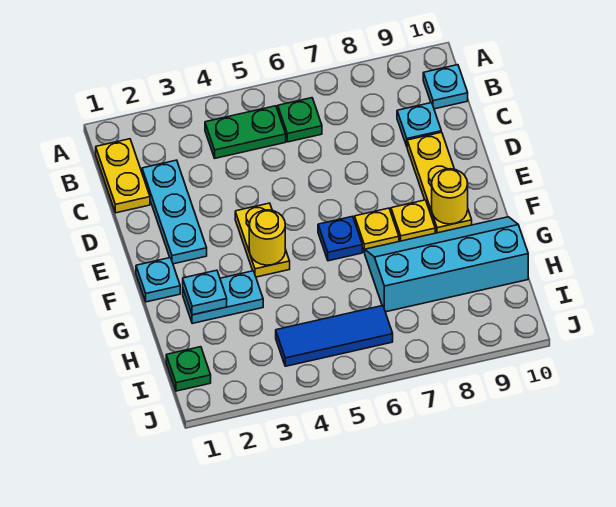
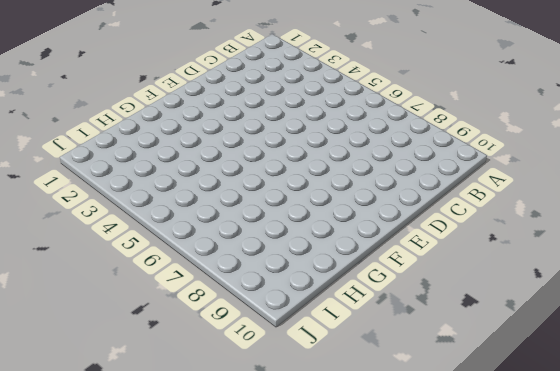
none -> yellow plate B1:C1 level 1
none -> green plate B4:B5 level 1
none -> green plate B6 level 1

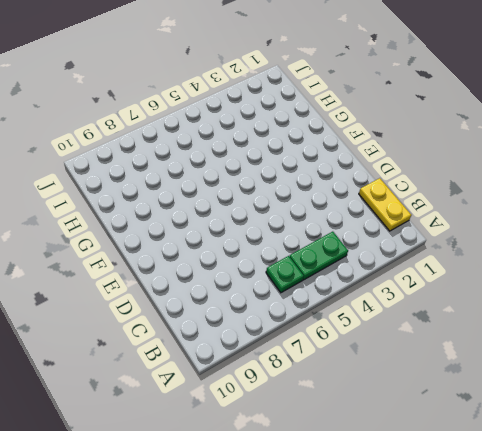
none -> cyan plate B10 level 1
none -> cyan plate C2:E2 level 1
none -> cyan plate C9 level 1

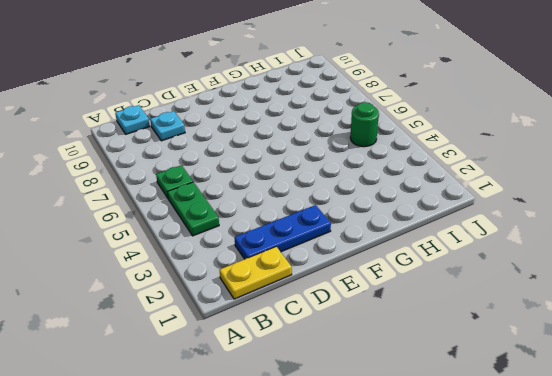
blue plate C2:E2 level 1 -> cyan plate C2:E2 level 1
green round brick I5 level 1 -> blue tile I4:I6 level 1
none -> yellow plate D9:F9 level 1
none -> yellow plate E4:F4 level 1
none -> cyan plate F1 level 1

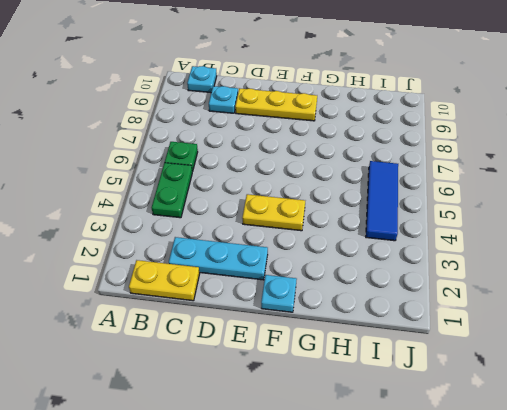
none -> blue plate F6 level 1
none -> yellow plate F7 level 1
none -> yellow plate F8 level 1

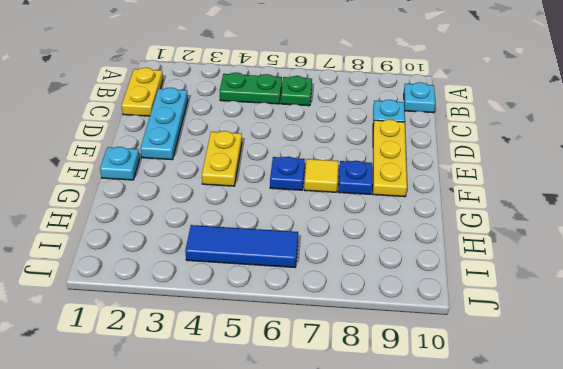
yellow tile F7 level 1 -> yellow plate F7 level 1
blue plate F8 level 1 -> yellow plate F8 level 1
none -> cyan plate G2:G3 level 1
none -> cyan slope G7:H10 level 1 top H
none -> green plate I1 level 1

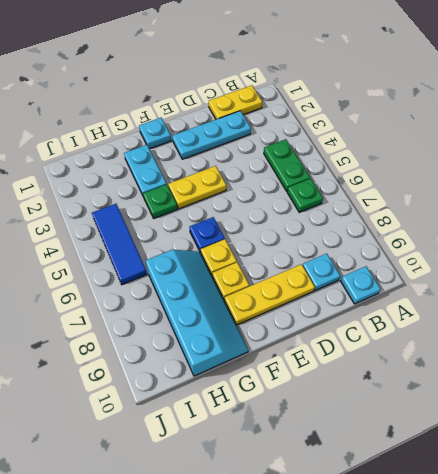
green plate G4 level 1 -> green plate I1 level 1
none -> yellow round brick F4 level 2
none -> yellow round brick F9 level 2
none -> cyan plate G2 level 2

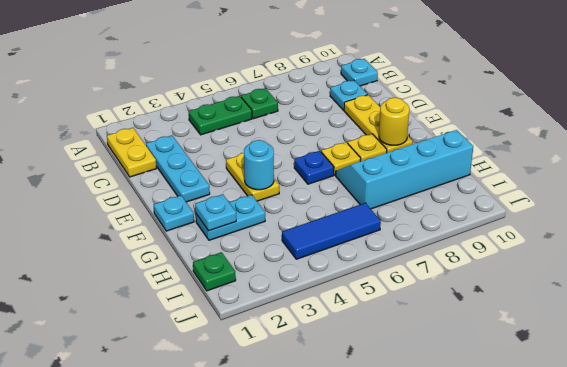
cyan round brick F4 level 2 -> yellow round brick F4 level 2

